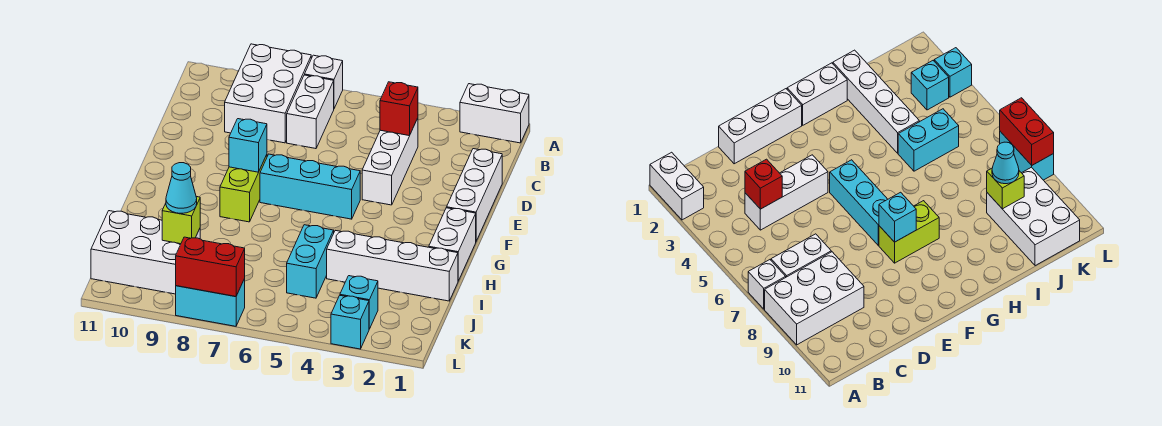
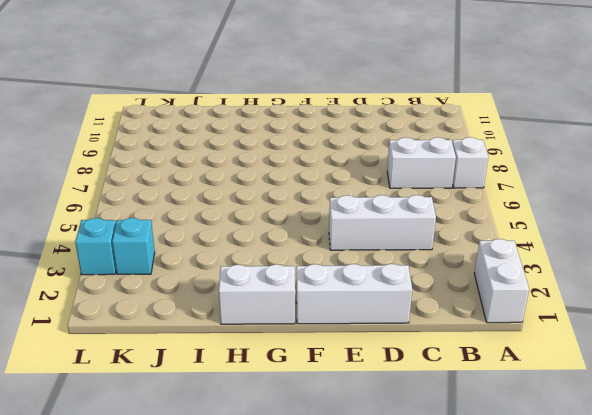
none -> white brick A8:C9 level 1
none -> cyan brick F5:F7 level 1
none -> lime brick F8:G8 level 1

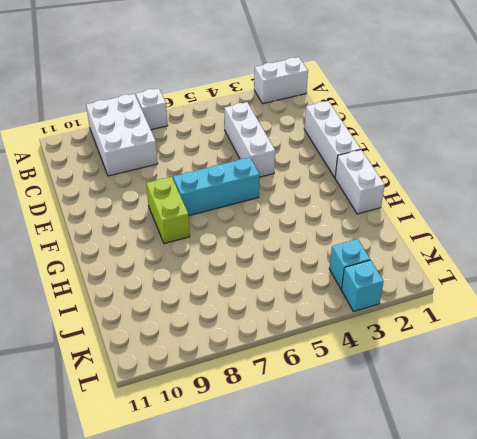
none -> white brick B7:C7 level 1
none -> white brick I1:I4 level 1
none -> cyan brick I5:J5 level 1

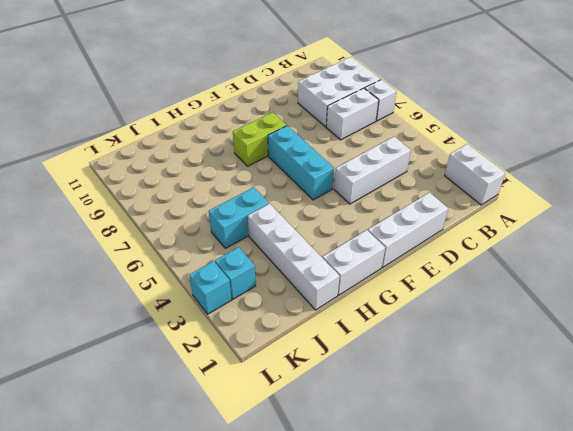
none -> white brick J9:K11 level 1
none -> cyan brick L7:L8 level 1
none -> red brick C4 level 2

